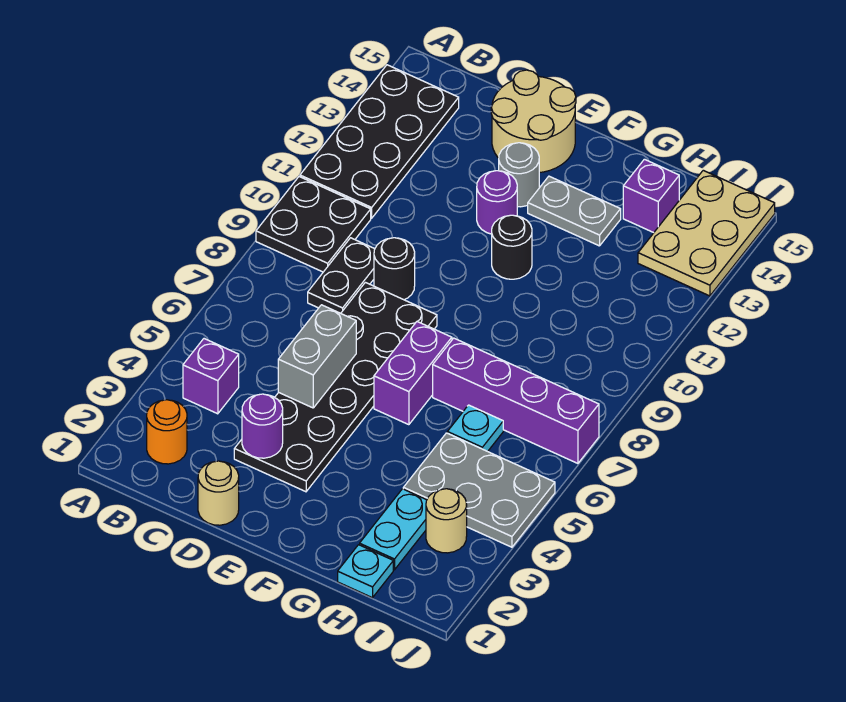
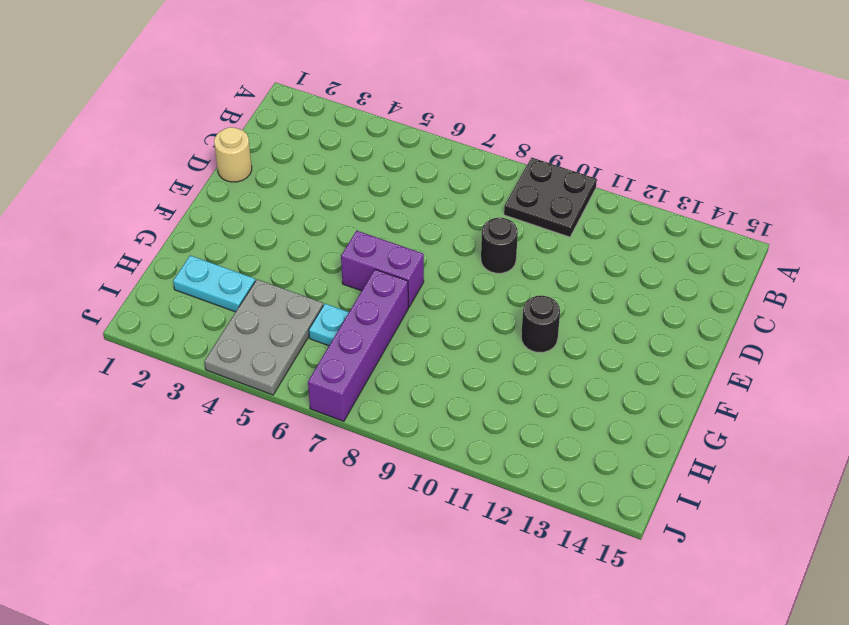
none -> black plate A11:B14 level 1
none -> orange round brick B2 level 1
none -> purple brick B4 level 1

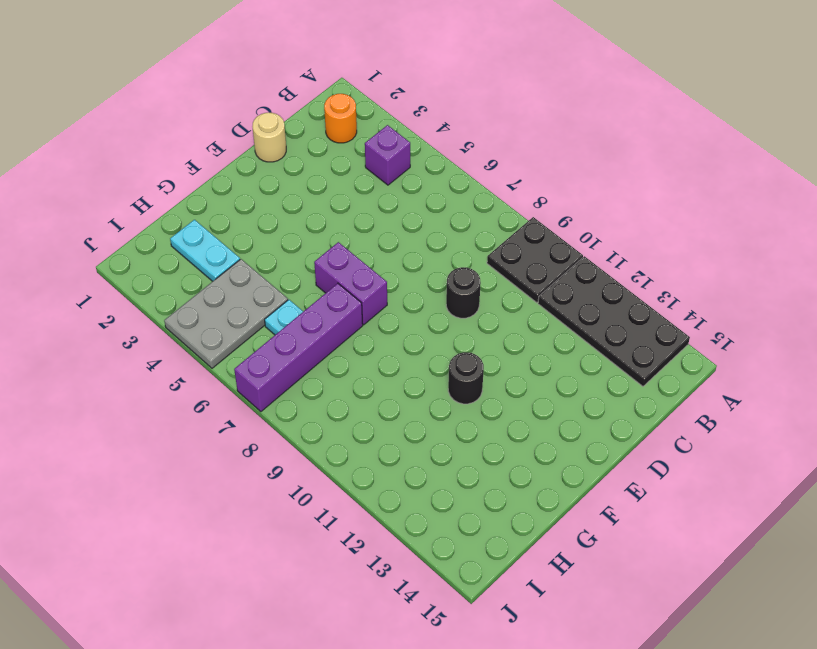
none -> black plate C8:C9 level 1
none -> black plate D3:E8 level 1
none -> tan round brick D14:E15 level 1

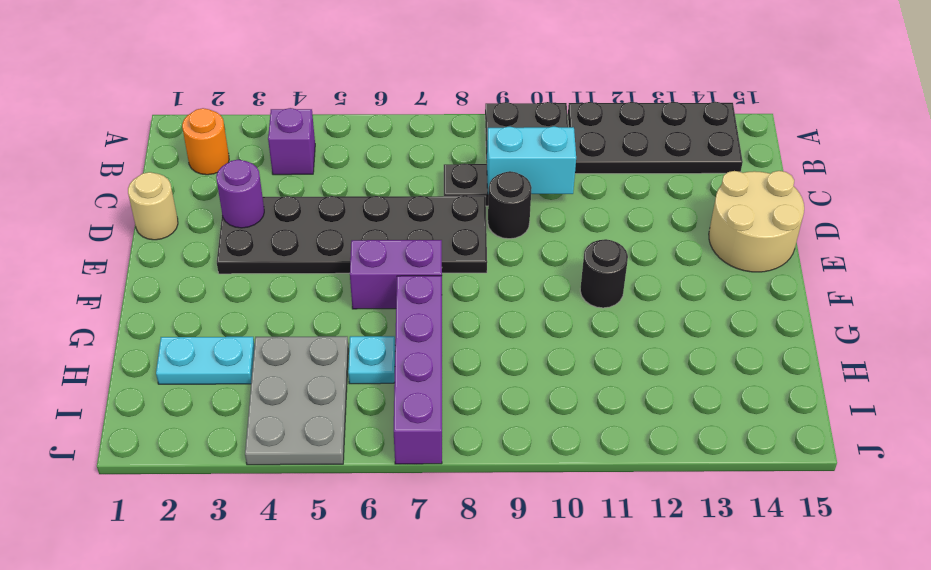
cyan brick C9:C10 level 2 -> none
none -> purple round brick E12 level 1
none -> grey round brick E13 level 1
none -> grey plate F13:G13 level 1

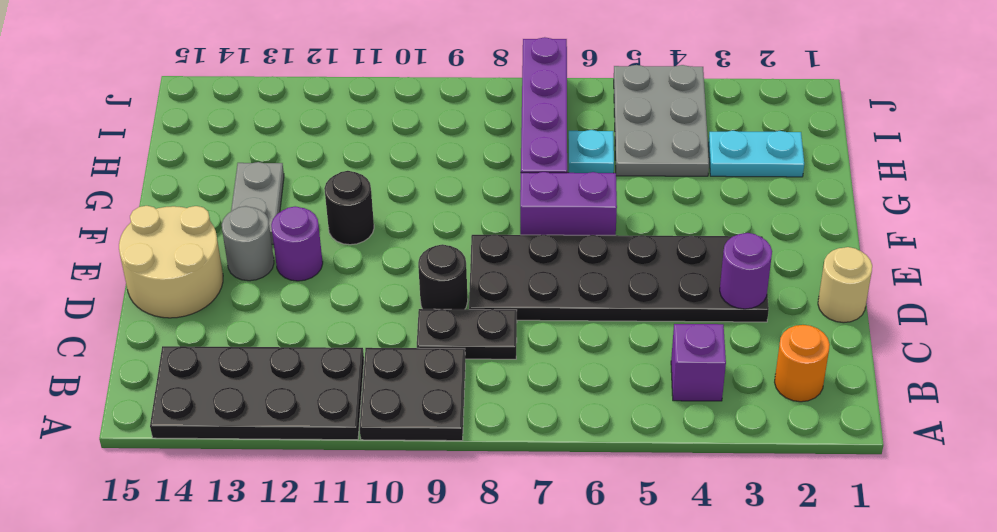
none -> cyan plate H1 level 1
none -> purple brick H14 level 1
none -> tan round brick I3 level 1

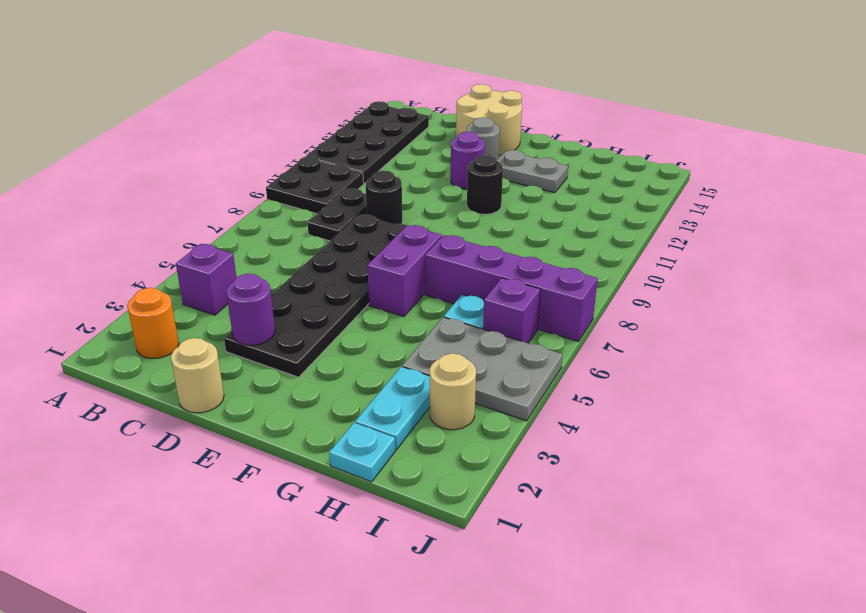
purple brick I6 level 1 -> purple brick H14 level 1
none -> tan plate I13:J15 level 1
none -> grey brick D5:D6 level 2

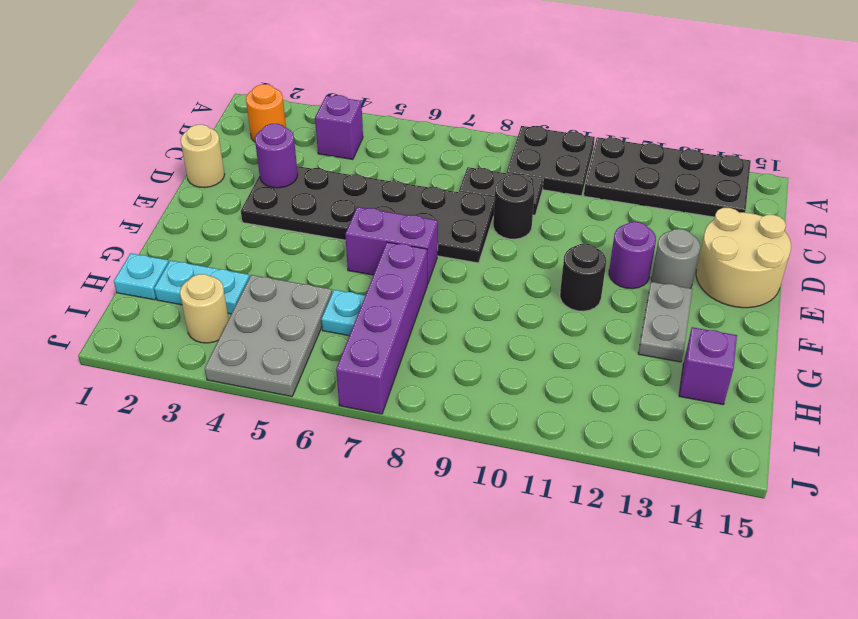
none -> tan plate I13:J15 level 1
none -> grey brick D5:D6 level 2

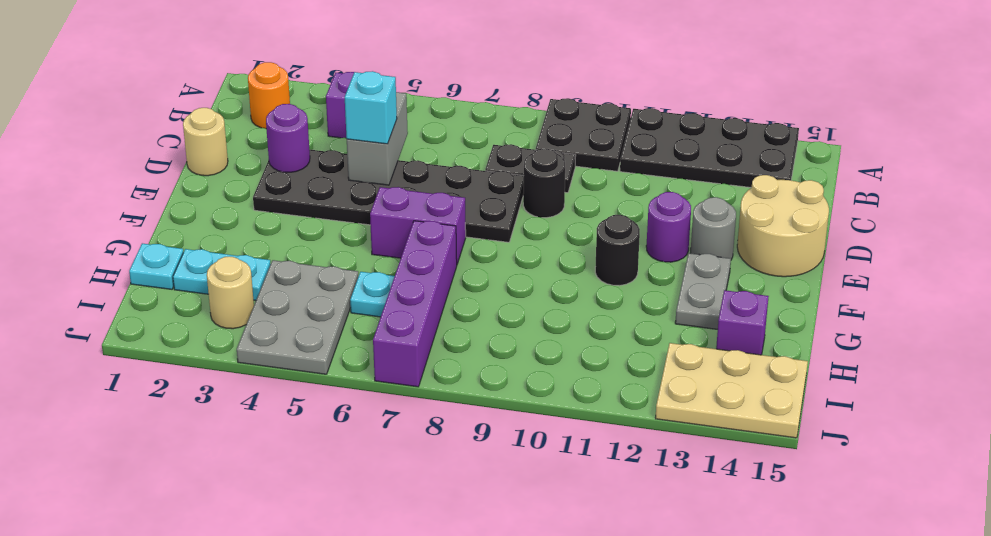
grey brick C5:D5 level 2 -> grey brick D5:D6 level 2
cyan brick D5 level 3 -> none

